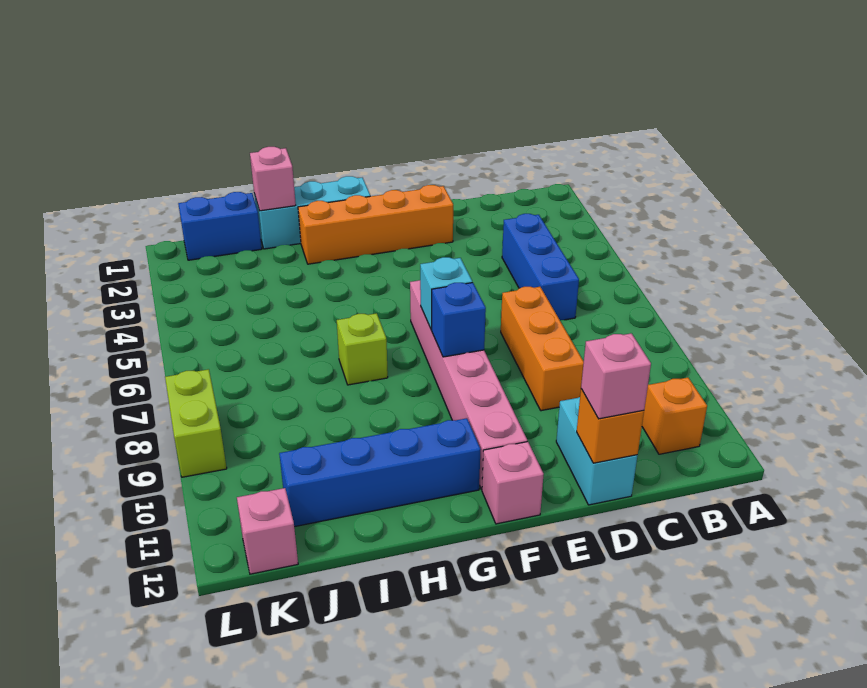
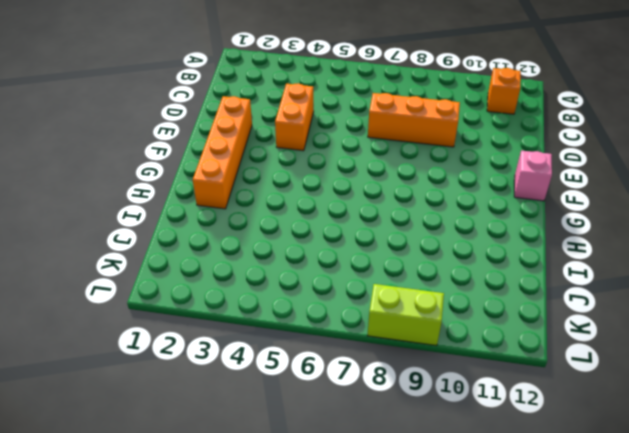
orange brick D4:E4 level 1 -> none
none -> blue brick C4:C6 level 1
none -> cyan brick D11:D12 level 1
none -> pink brick F6:F11 level 1

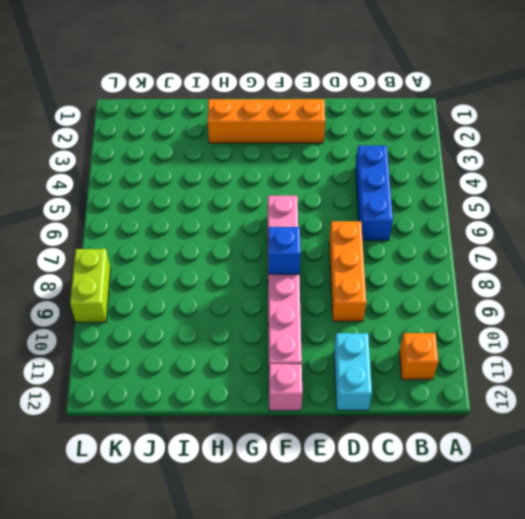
none -> cyan brick G1:I1 level 1
none -> blue brick G11:J11 level 1
none -> lime brick H7 level 1

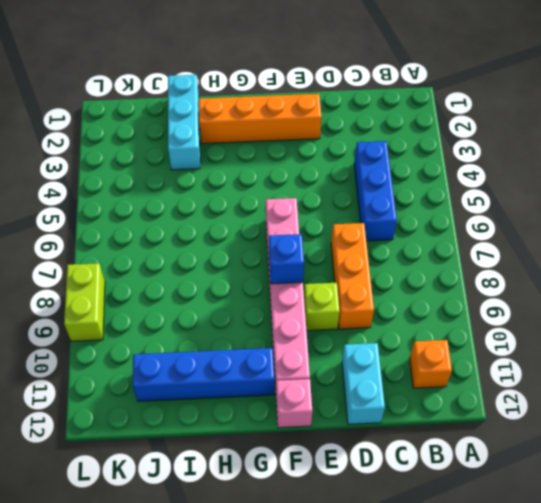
lime brick E9 level 1 -> lime brick H7 level 1
cyan brick I1:I3 level 1 -> cyan brick G1:I1 level 1
none -> blue brick J1:K1 level 1
none -> pink brick K12 level 1
none -> orange brick D12 level 2

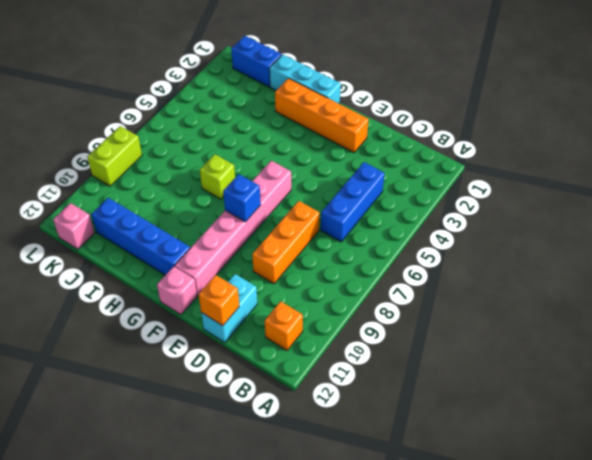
none -> cyan brick F7 level 2
none -> pink brick I1 level 2
none -> pink brick D12 level 3

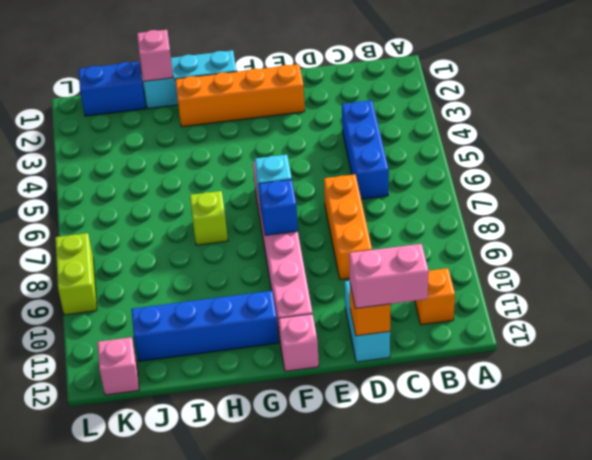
pink brick C12:D12 level 3 -> pink brick D12 level 3

